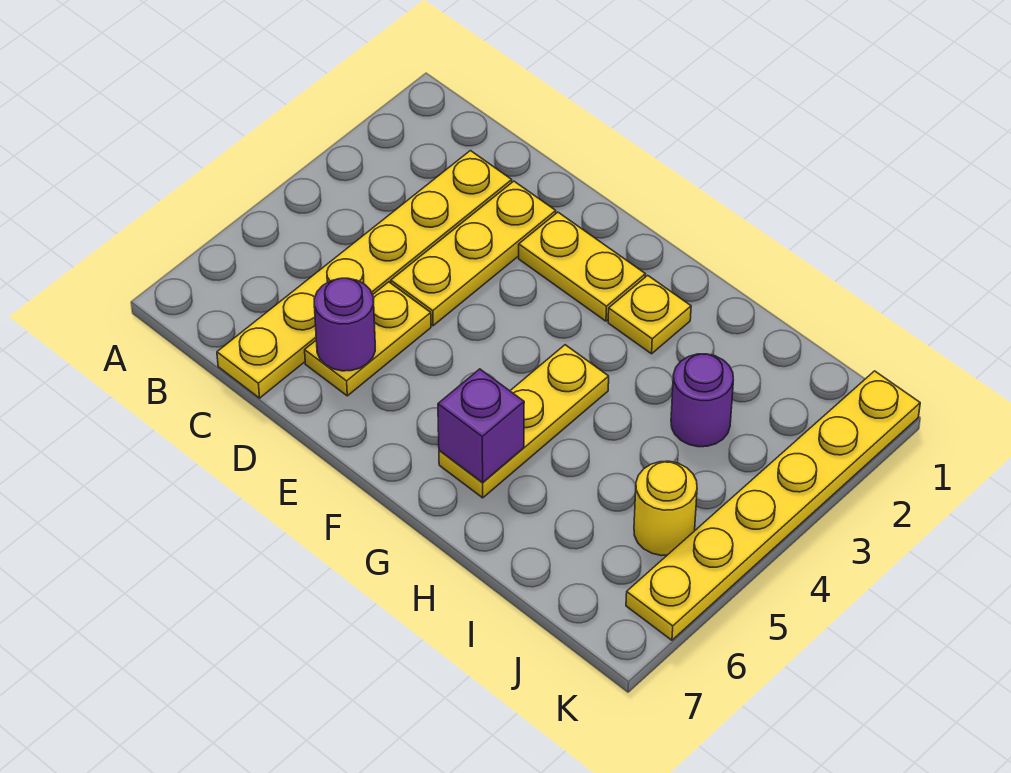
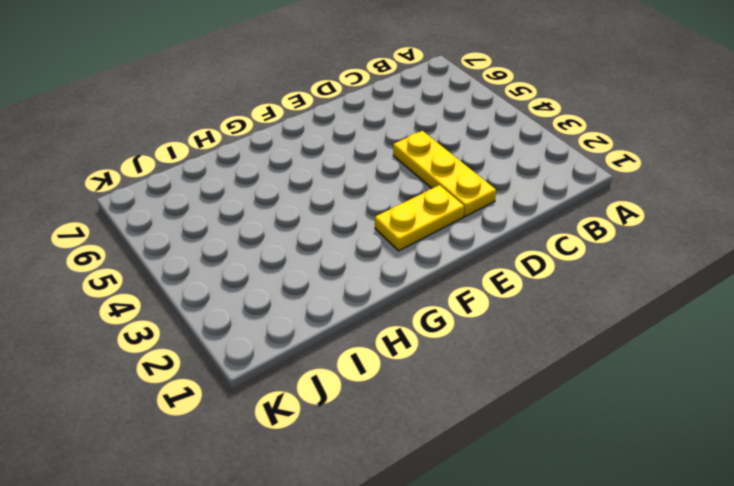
none -> yellow plate C2:C7 level 1
none -> yellow plate D5:D6 level 1

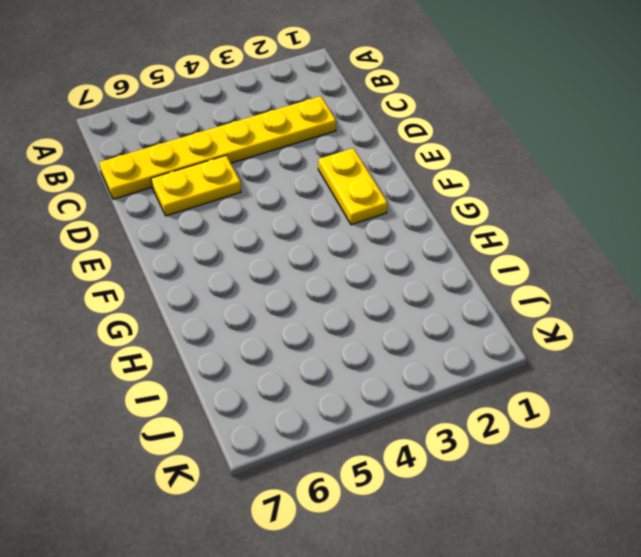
none -> yellow plate D2:D4 level 1
none -> yellow plate G2 level 1

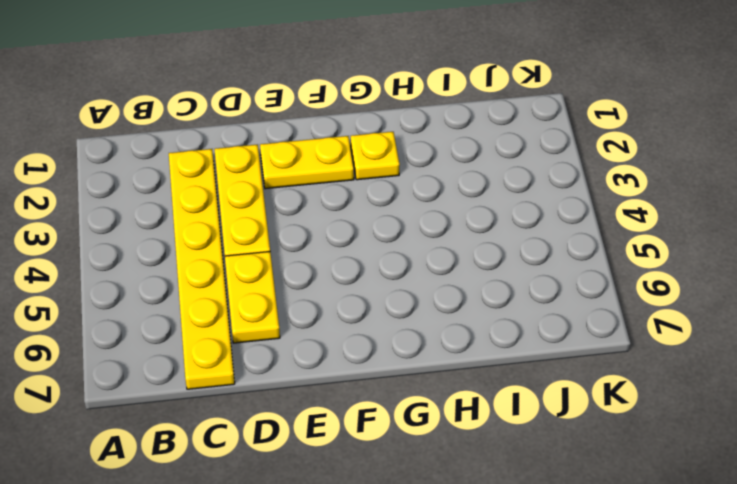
none -> yellow plate G4:G6 level 1
none -> purple round brick I3 level 1

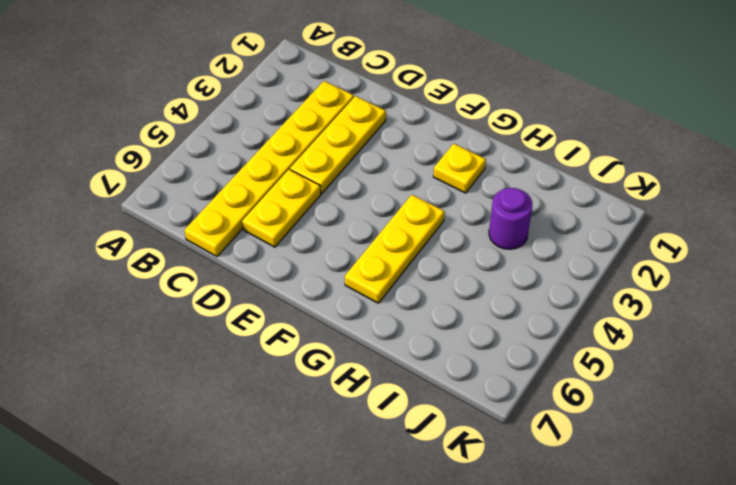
none -> yellow plate E2:F2 level 1
none -> yellow round brick J5 level 1

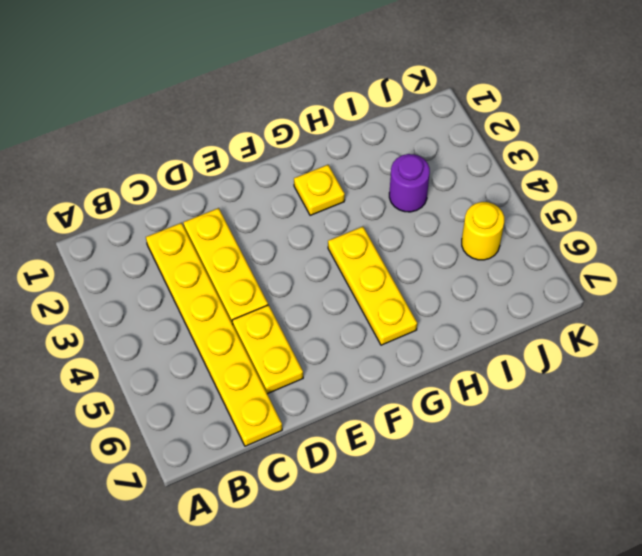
none -> yellow plate E2:F2 level 1
none -> yellow plate K1:K6 level 1

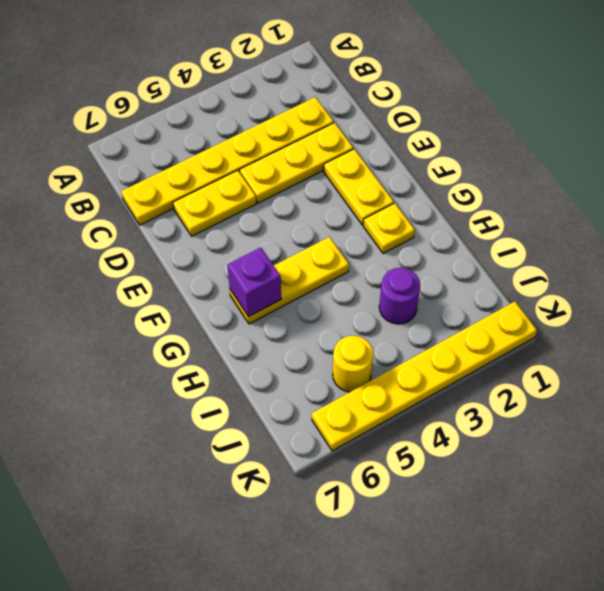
none -> purple round brick D6 level 2

